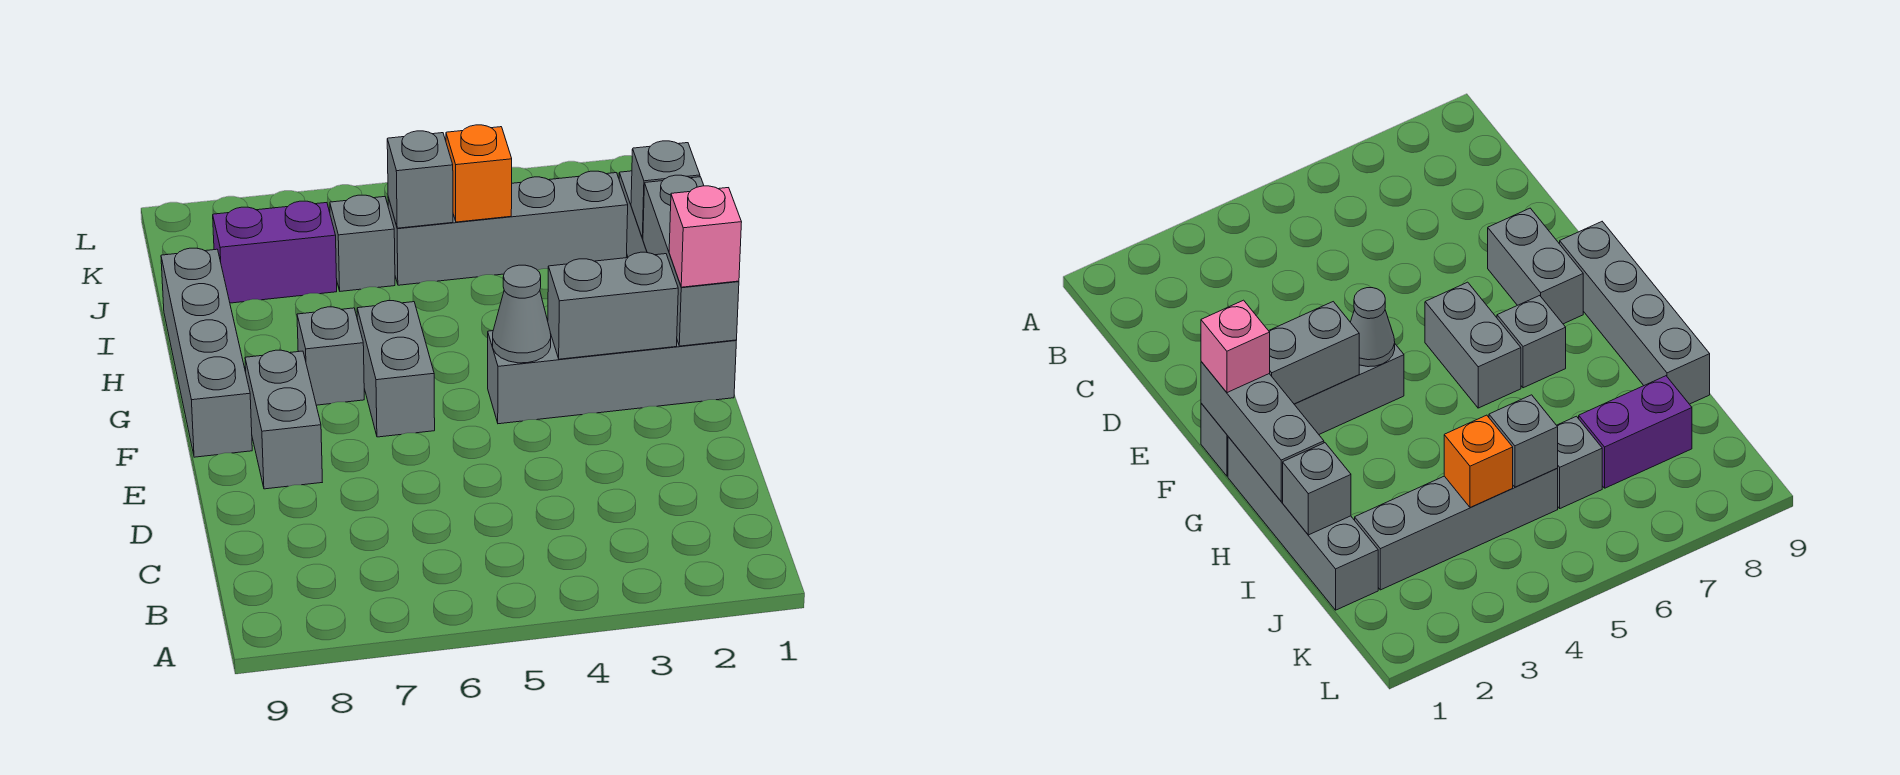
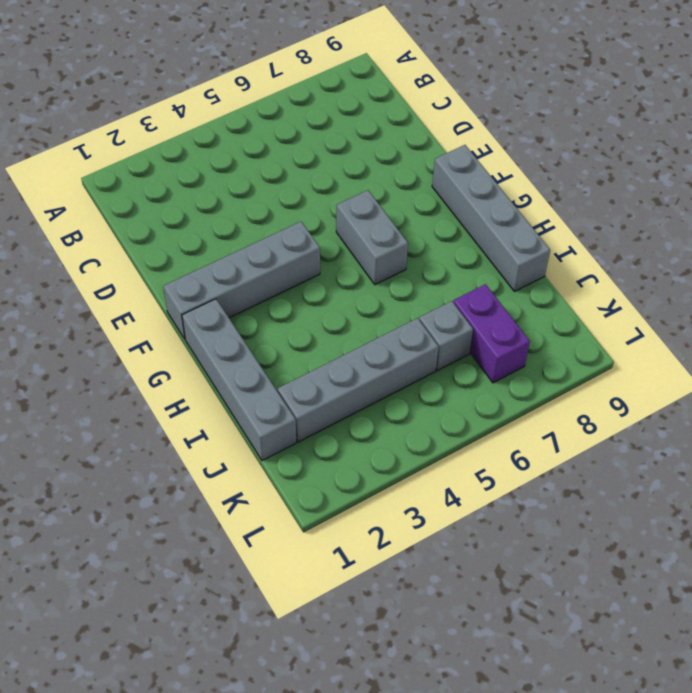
purple brick J7:K7 level 1 -> purple brick J7:J8 level 1
none -> grey brick E8:F8 level 1
none -> grey brick G7 level 1
none -> grey brick F1:H1 level 2

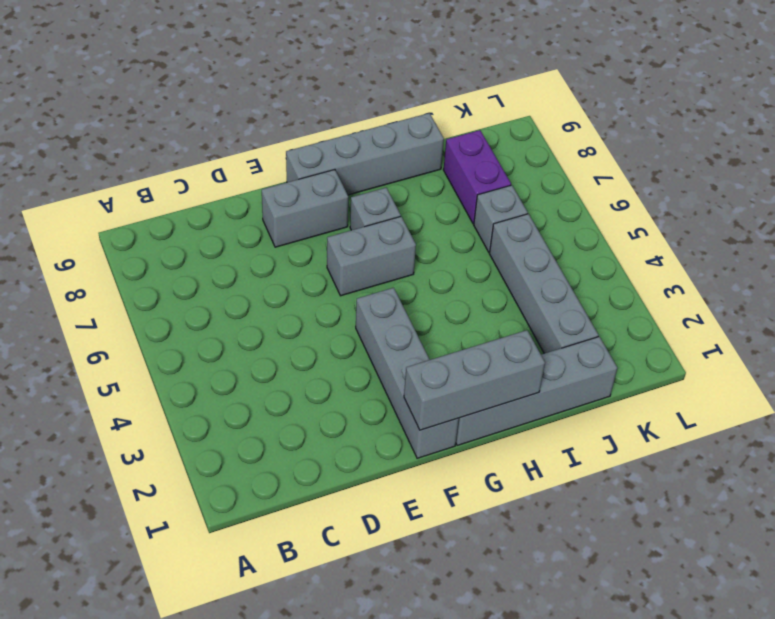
none -> grey brick F2:F3 level 2
none -> grey cone F4 level 2
none -> grey brick I1 level 2

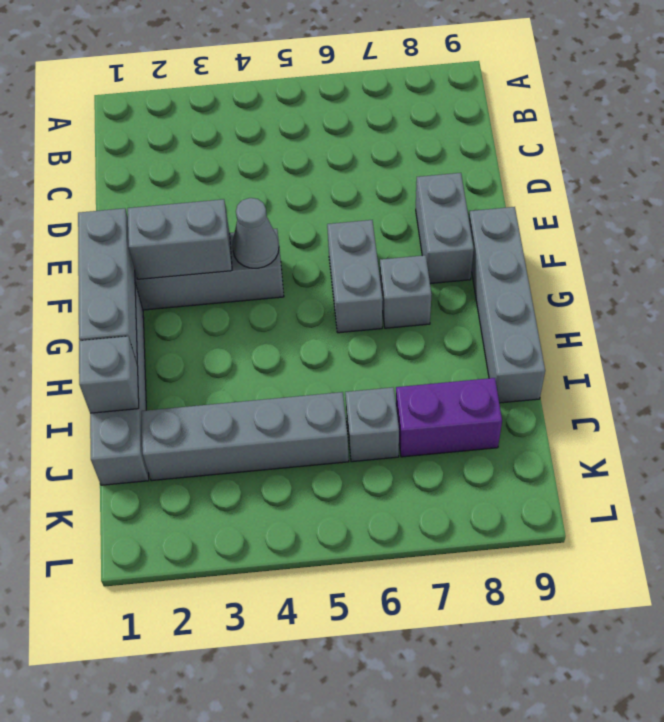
none -> orange brick J4 level 2
none -> grey brick J5 level 2
none -> pink brick F1 level 3

